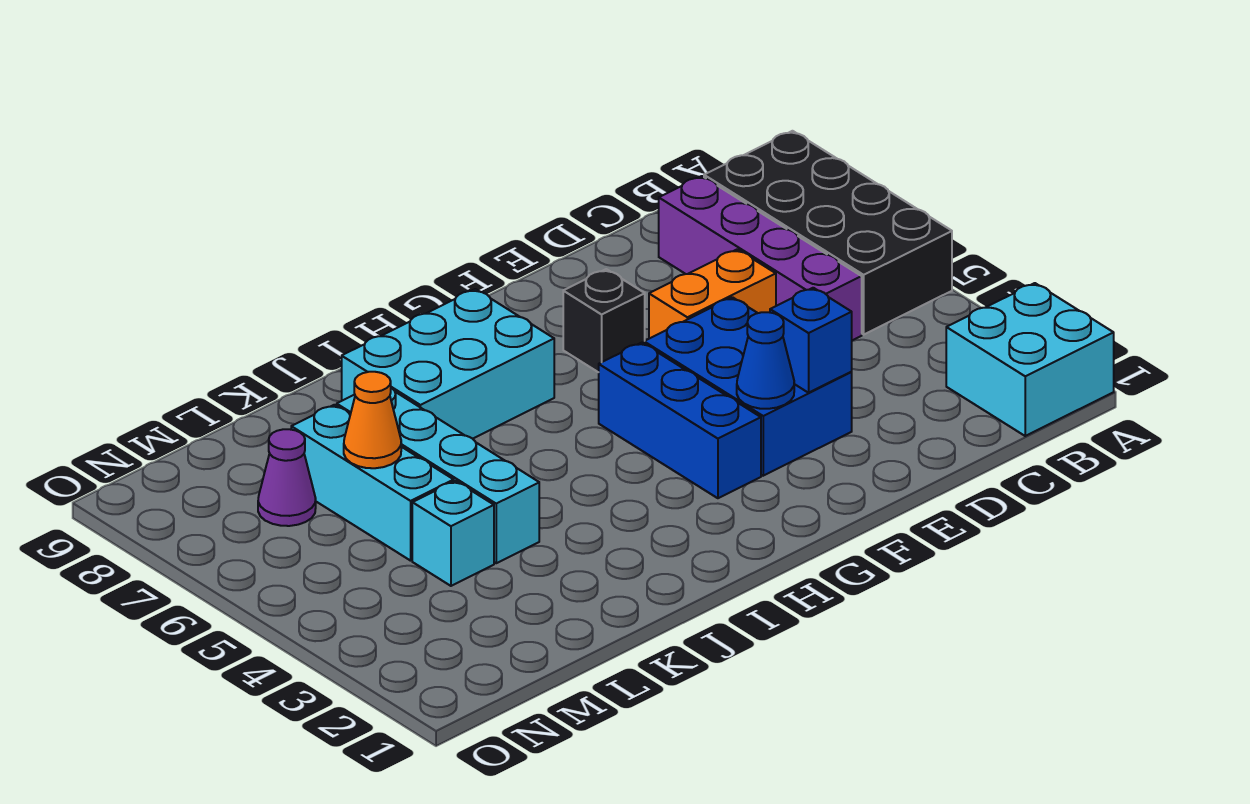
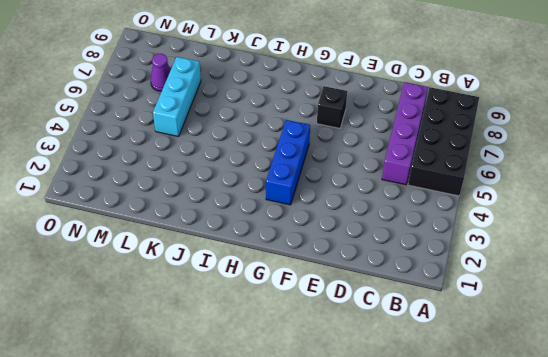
none -> cyan brick A1:B2 level 1
none -> orange brick D6:E6 level 1
none -> blue brick E3:F5 level 1

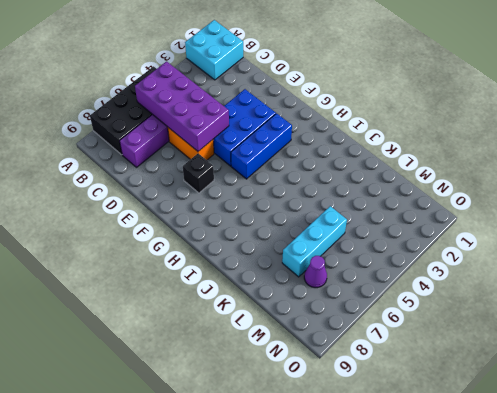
purple brick B5:E6 level 2 -> none
none -> cyan brick H7:J8 level 1
none -> cyan brick K4:K7 level 1
none -> cyan brick L4 level 1

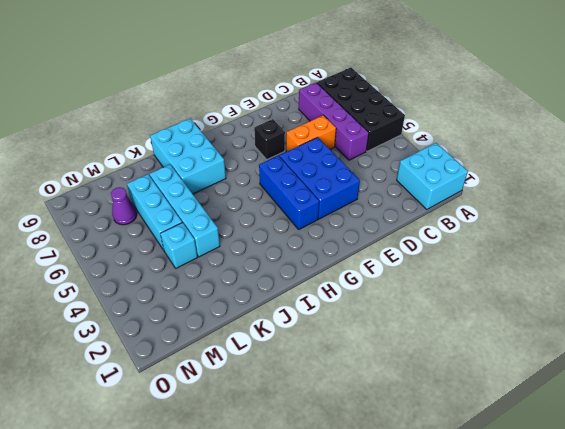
cyan brick I7:J9 level 1 -> cyan brick H7:J8 level 1
none -> blue brick E3 level 2
none -> blue cone F3 level 2
none -> orange cone L6 level 2

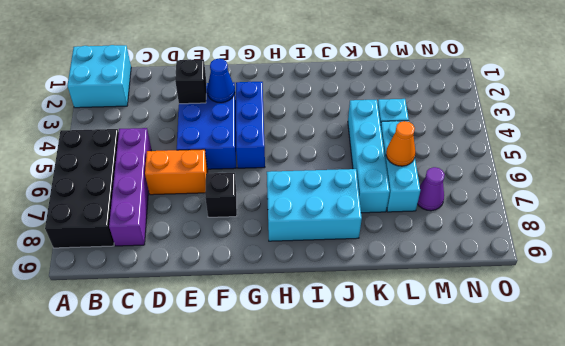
black brick E3 level 2 -> blue brick E3 level 2

